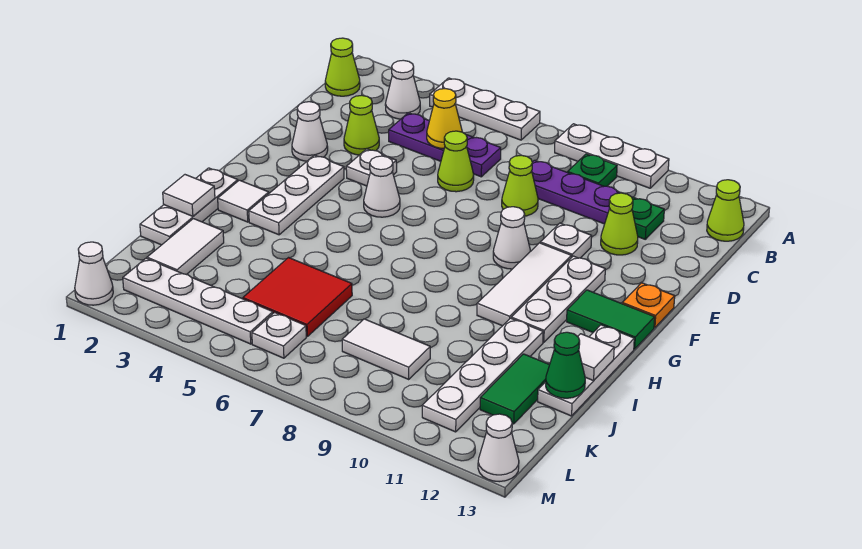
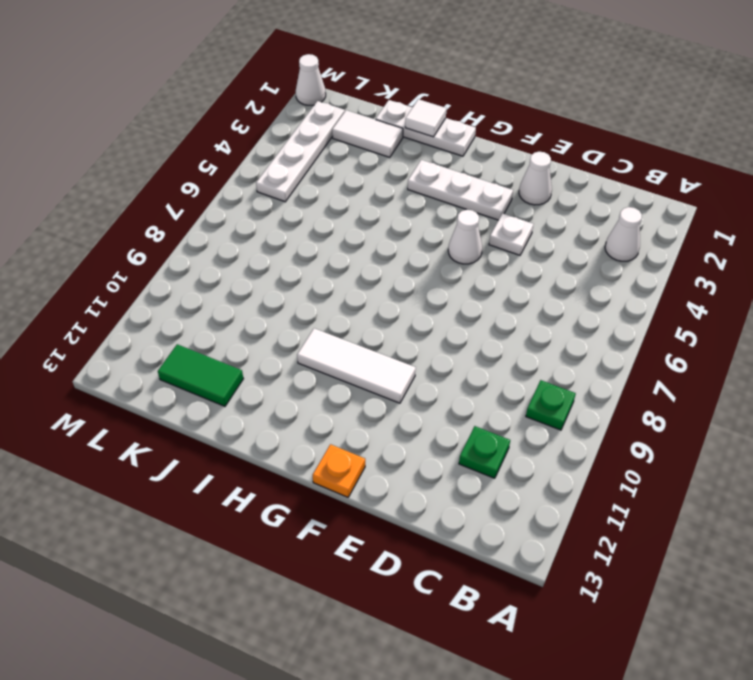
none -> white plate A4:A6 level 1
none -> white plate A8:A10 level 1
none -> lime cone B1 level 1
none -> lime cone B13 level 1

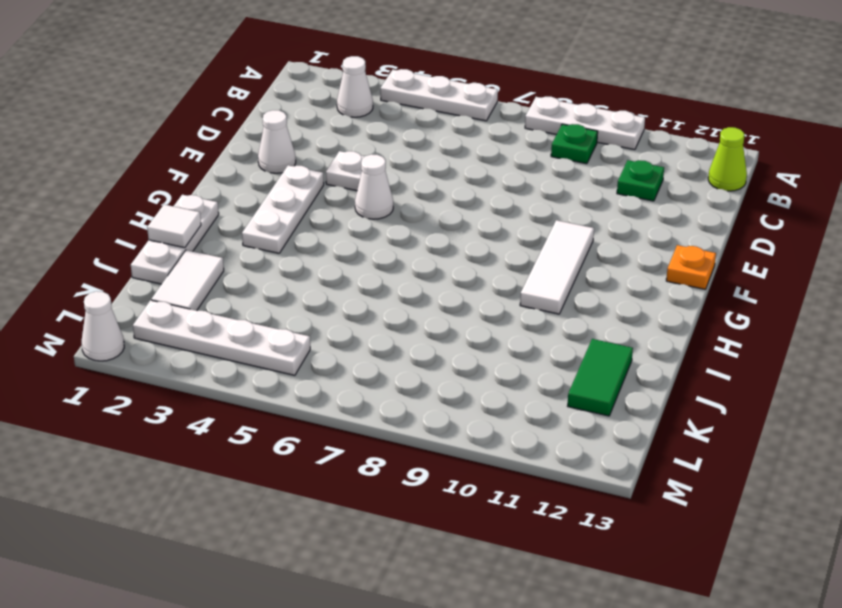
none -> lime cone B1 level 1
none -> purple plate C4:C6 level 1
none -> purple plate C8:C10 level 1
none -> lime cone D3 level 1

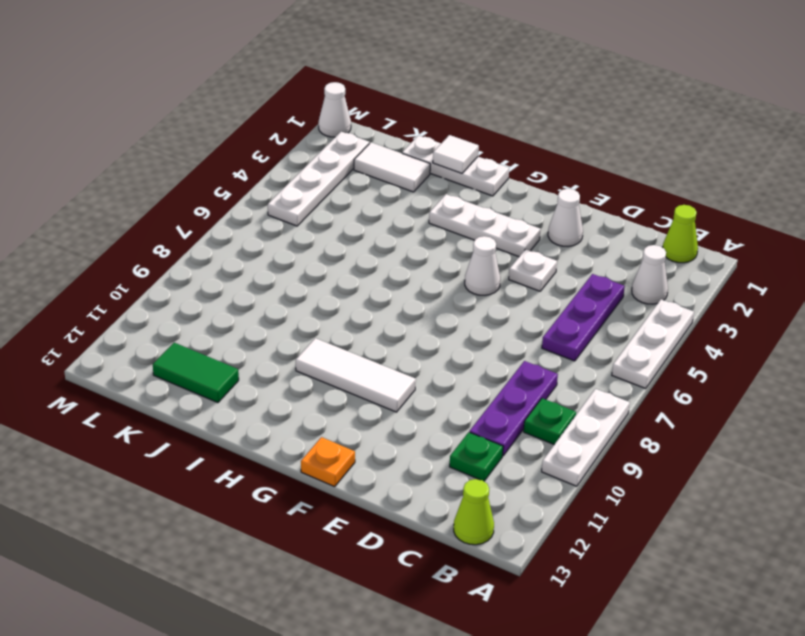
none -> lime cone D3 level 1
none -> lime cone D6 level 1
none -> lime cone D8 level 1
none -> lime cone D11 level 1

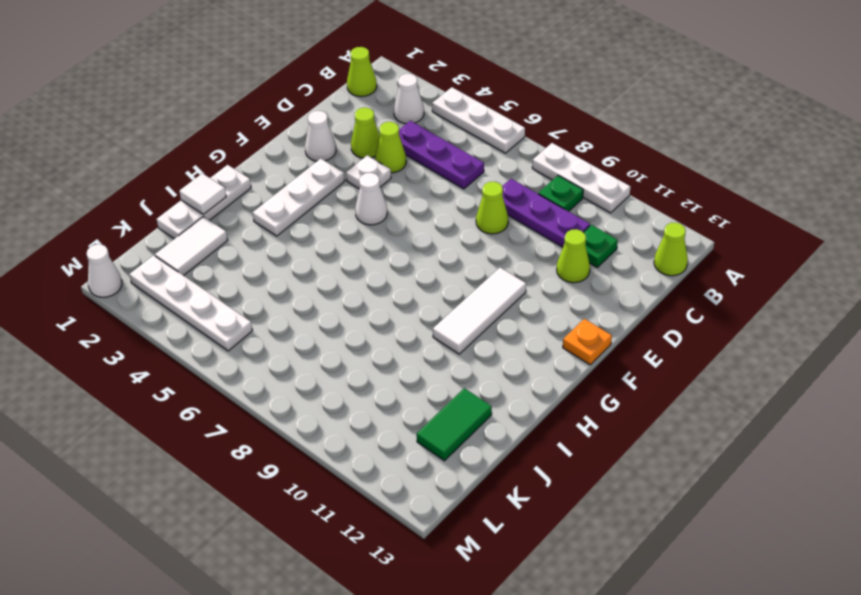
lime cone D4 level 1 -> lime cone D6 level 1
none -> white plate E10 level 1
none -> white cone F9 level 1
none -> white plate F11:H11 level 1
none -> green tile G12:G13 level 1

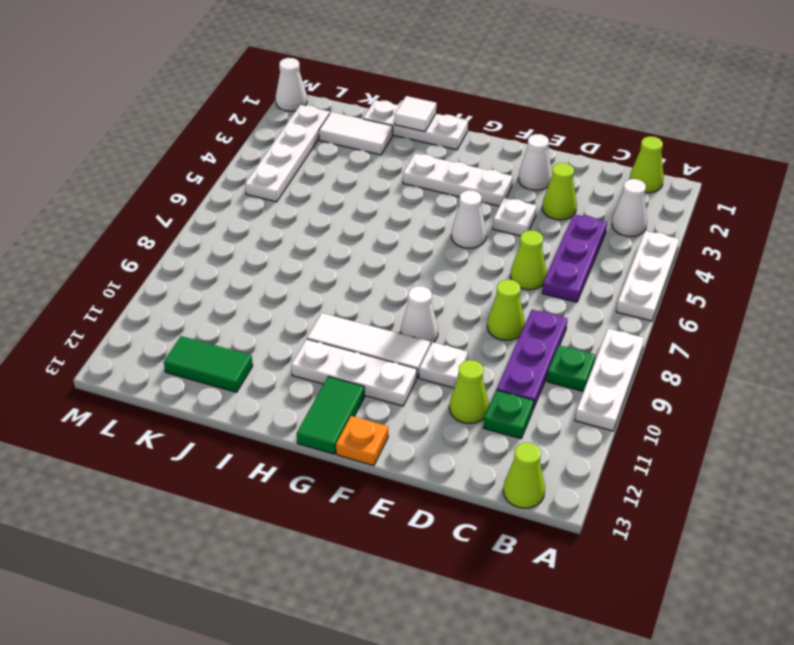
none -> white tile H2 level 1
none -> white plate H13:J13 level 1
none -> white plate I11:L11 level 1
none -> red tile J5:K6 level 1

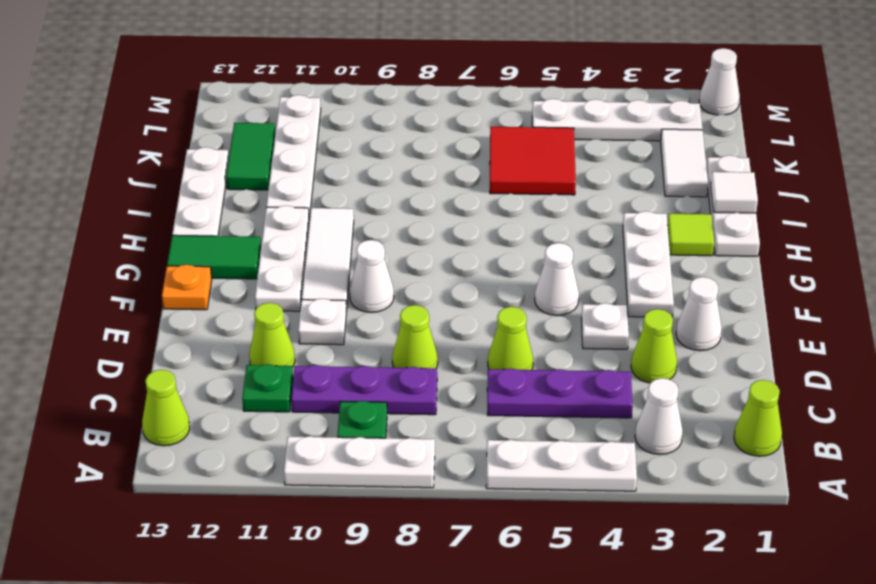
lime tile H2 level 1 -> white tile H2 level 1
none -> white tile K8:K9 level 1
none -> white plate L6 level 1
none -> white cone M13 level 1
none -> yellow cone C5 level 2

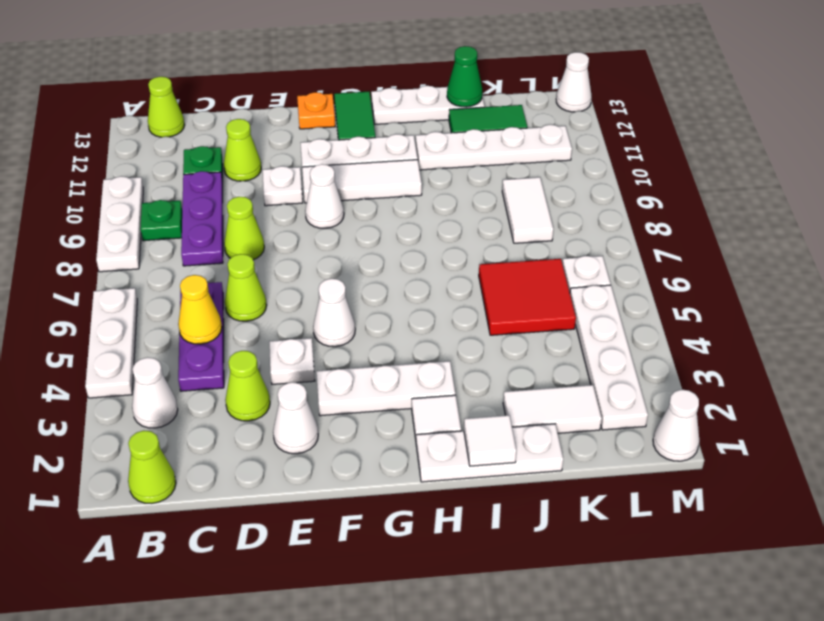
none -> white tile I13 level 2

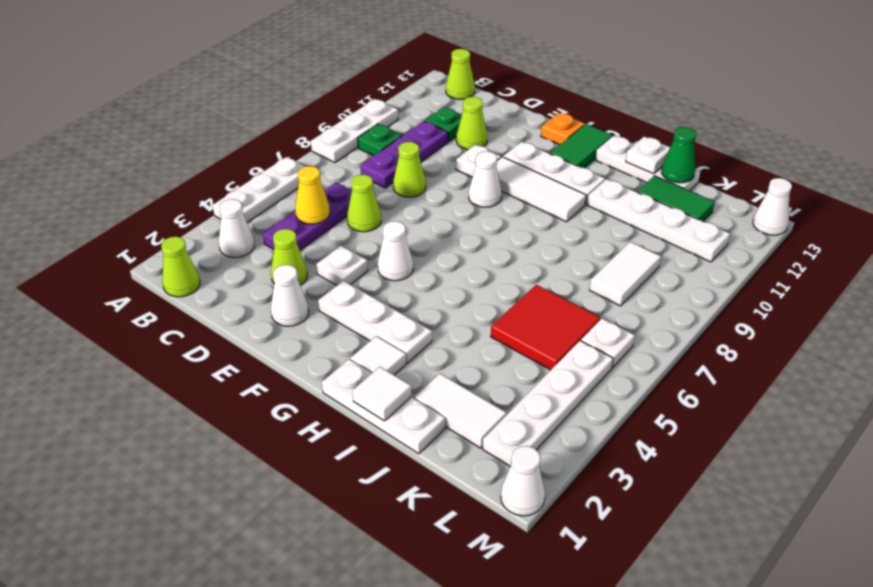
white plate I13 level 2 -> white tile I13 level 2

